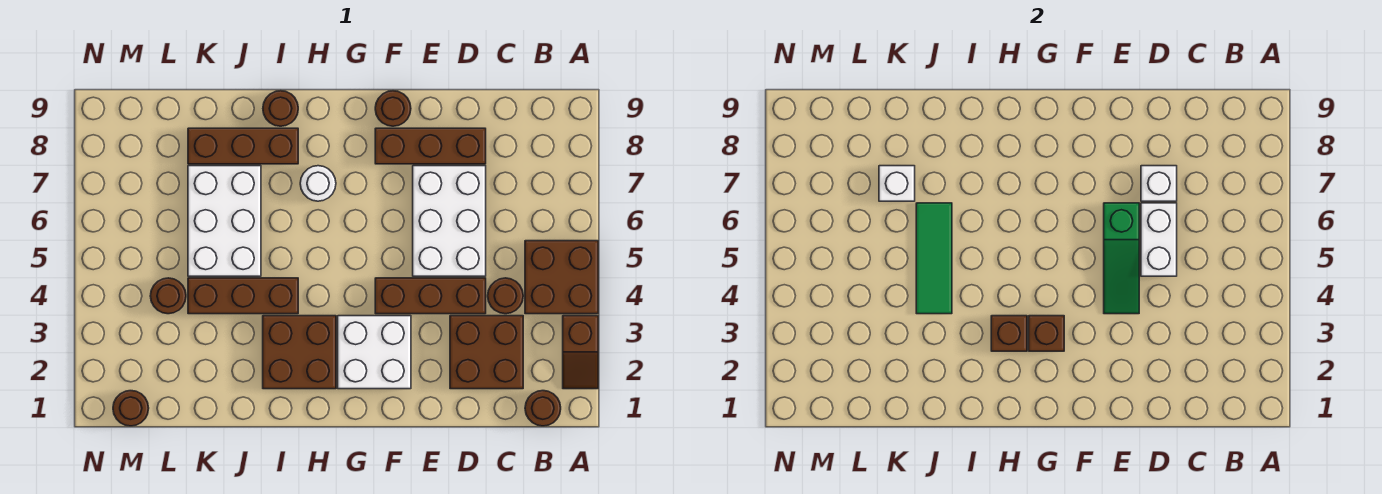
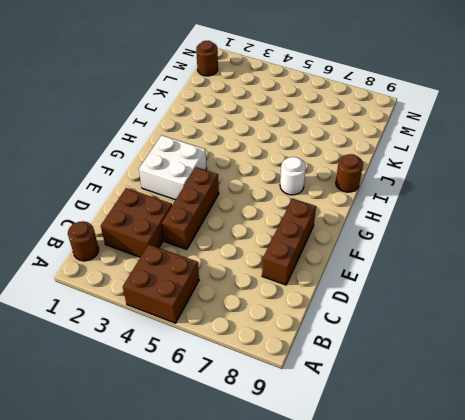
none -> brown slope A2:A3 level 1 top 3
none -> brown round brick C4 level 1
none -> white brick D5:E7 level 1

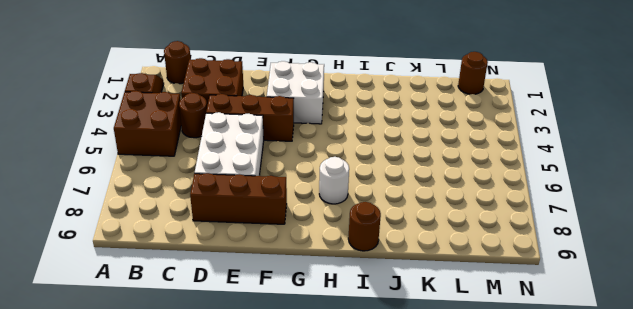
none -> brown round brick F9 level 1
none -> brown brick H2:I3 level 1
none -> brown brick I4:K4 level 1

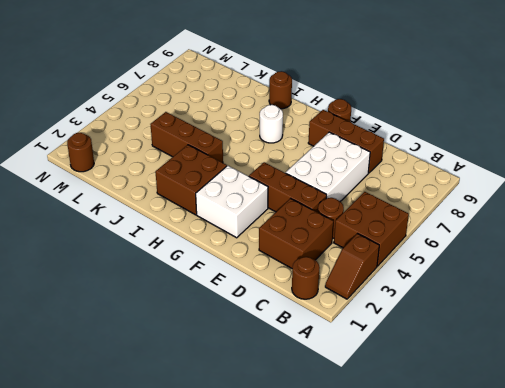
none -> brown brick I8:K8 level 1
none -> white brick J5:K7 level 1
none -> brown round brick L4 level 1

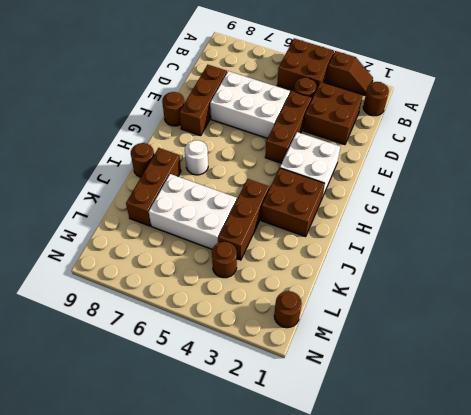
none -> white brick D5:D6 level 2
none -> white brick D7 level 2
none -> green slope E4:E6 level 2 top 6

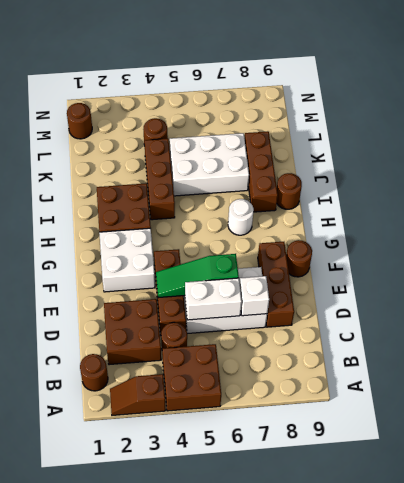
none -> brown brick G3 level 2
none -> brown brick H3 level 2
none -> green tile J4:J6 level 2

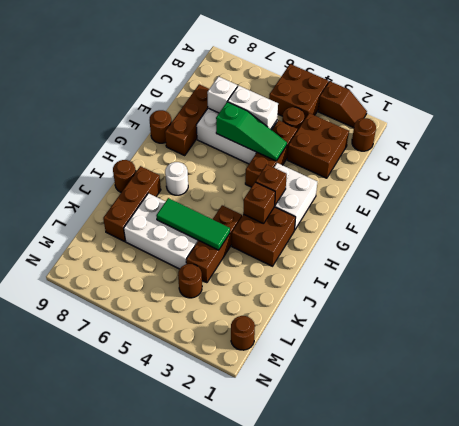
none -> white brick K7 level 2

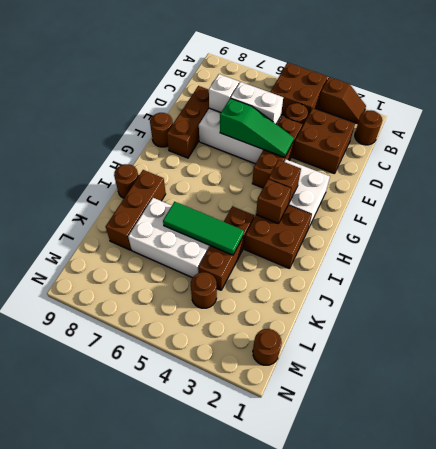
none -> white round brick H7 level 1
none -> white brick K7 level 2

